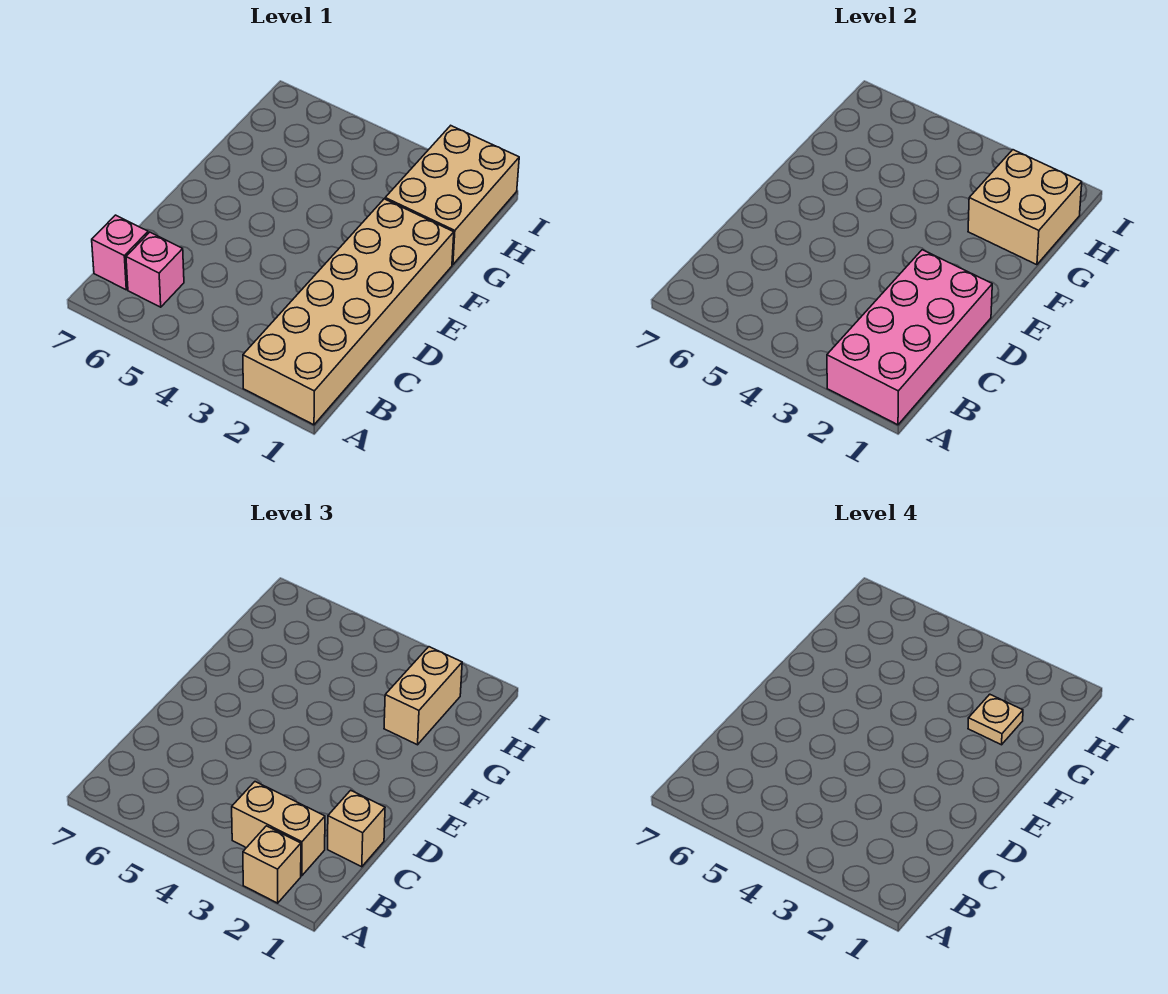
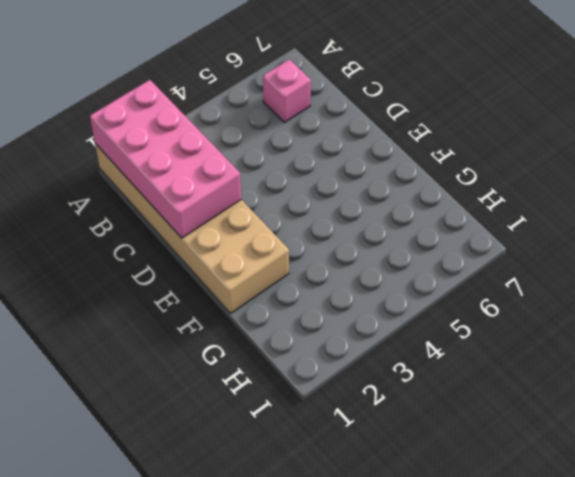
none -> pink brick B7 level 1
none -> tan brick G1:I2 level 1

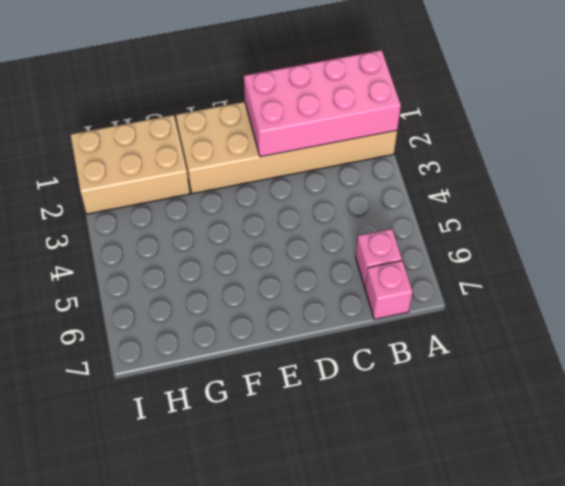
none -> tan brick G1:H2 level 2
none -> tan brick A2 level 3

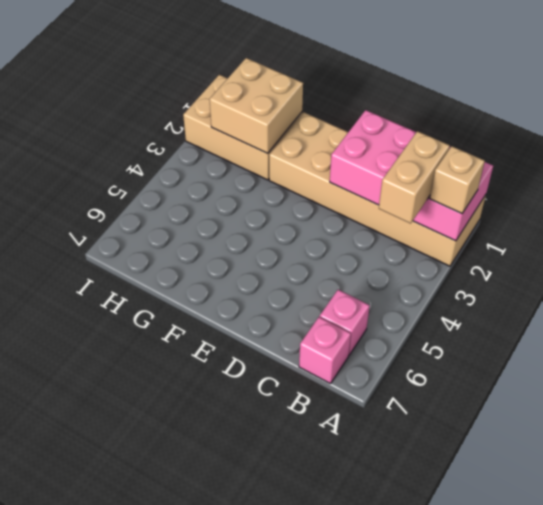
none -> tan brick C1 level 3
none -> tan brick G2:H2 level 3

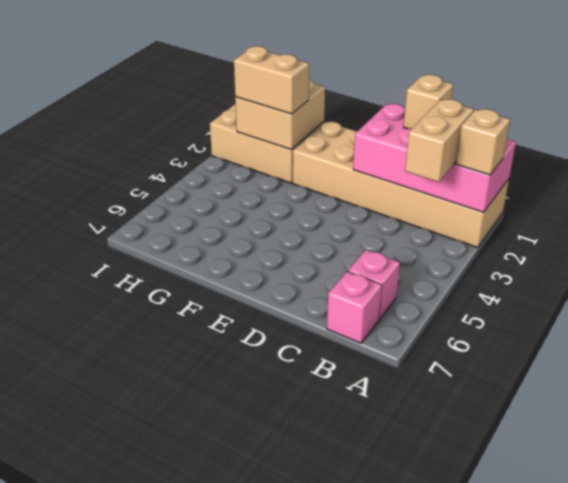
none -> tan plate G2 level 4

